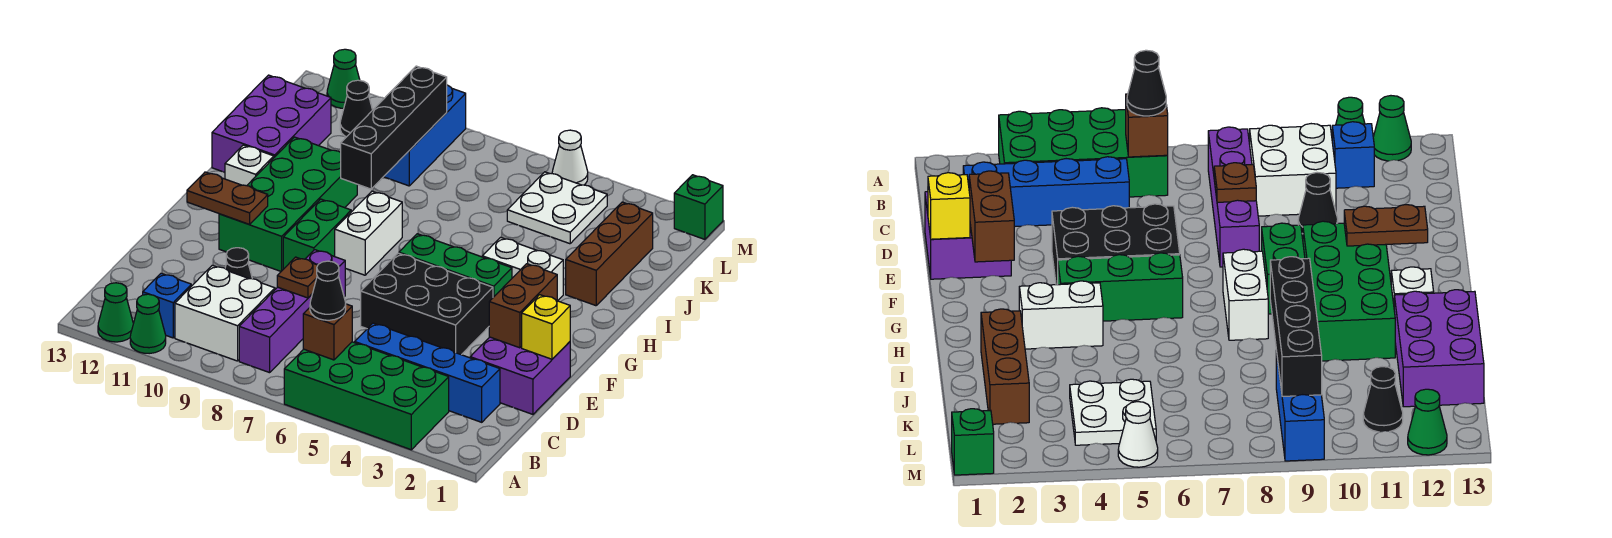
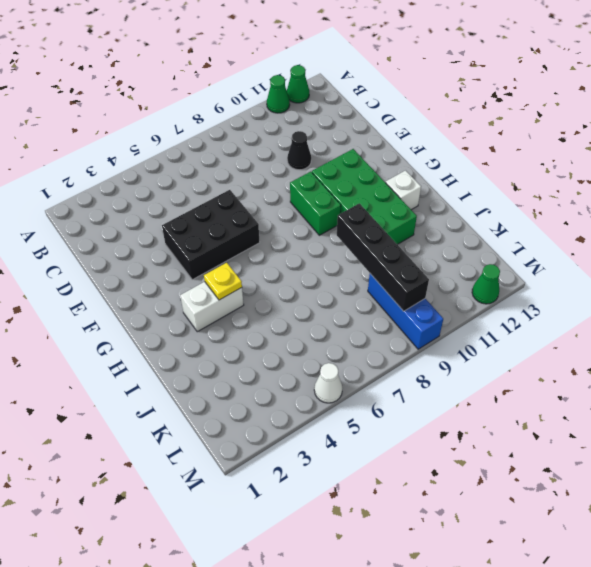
yellow plate H4 level 2 -> none
none -> green brick A3:B6 level 1
none -> purple brick B8:E8 level 1
none -> white brick B9:C10 level 1
none -> blue brick B11 level 1

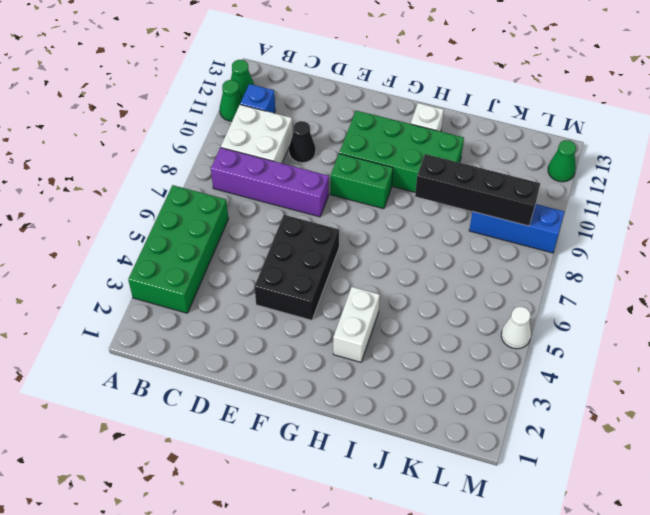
none -> blue brick C2:C5 level 1
none -> purple brick D1:E2 level 1
none -> green brick G4:G6 level 1
none -> white brick G8:H8 level 1

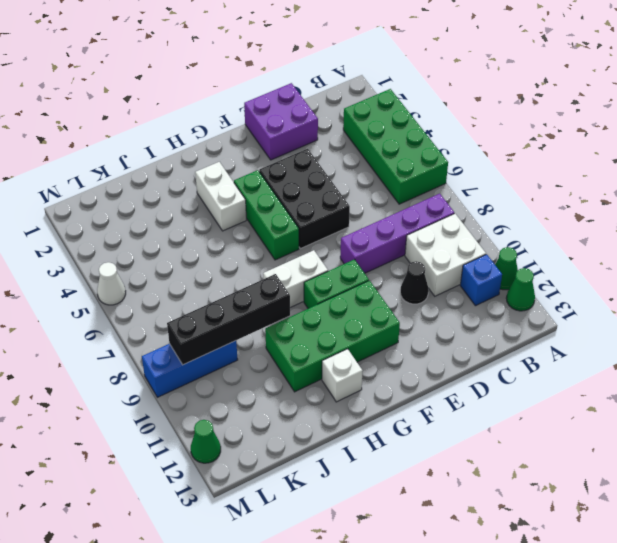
none -> blue brick C2:C5 level 1
none -> brown brick I2:K2 level 1
none -> purple brick I12:K13 level 1
none -> white plate K4:L5 level 1

